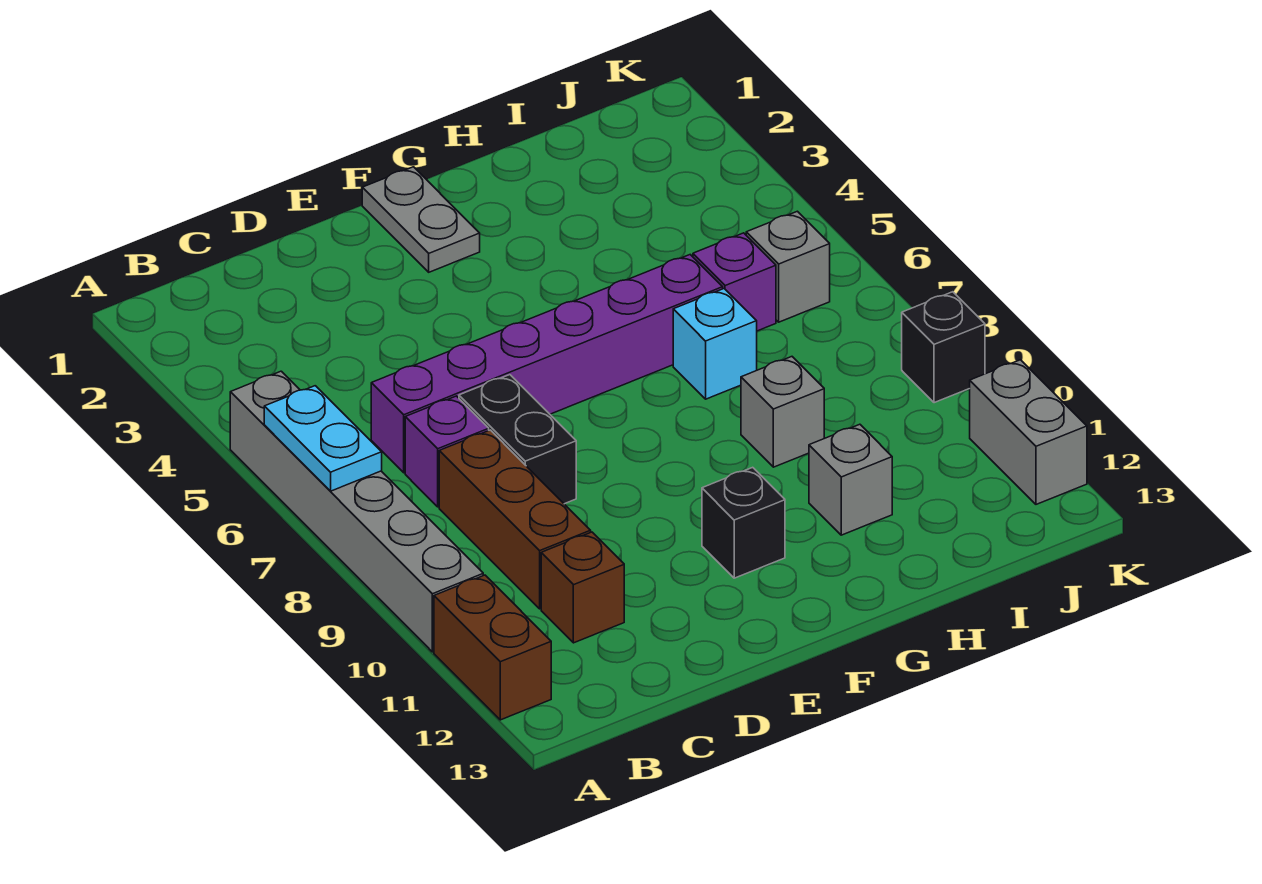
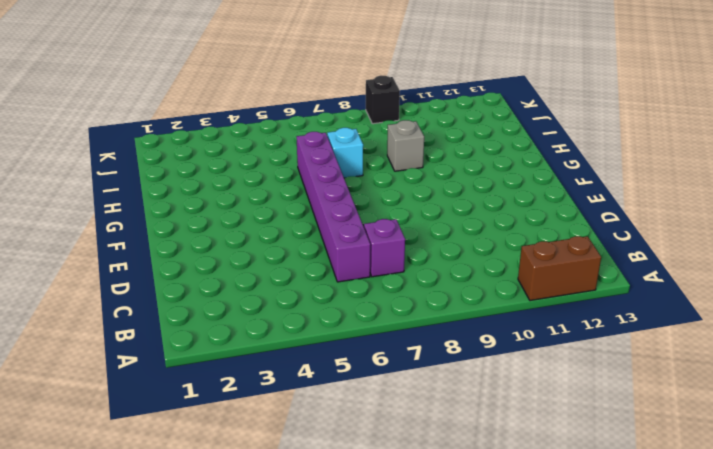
none -> grey brick A5:A10 level 1
none -> brown brick C8:C10 level 1
none -> brown brick C11 level 1

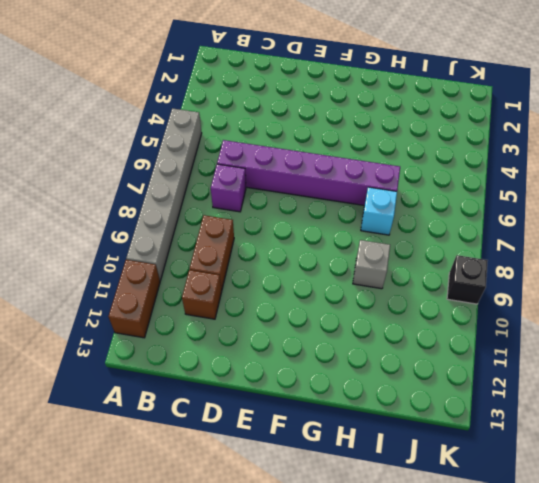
brown brick C9:C10 level 1 -> brown brick C8:C10 level 1
none -> black brick D7:D8 level 1
none -> grey plate F1:F2 level 1
none -> black brick F11 level 1

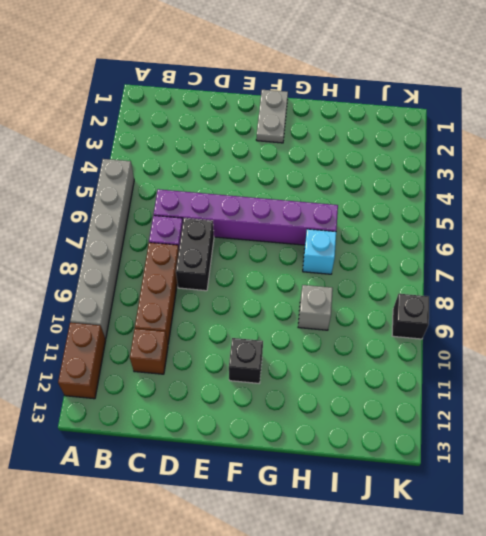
none -> grey brick H11 level 1
none -> purple brick I6 level 1
none -> grey brick J6 level 1

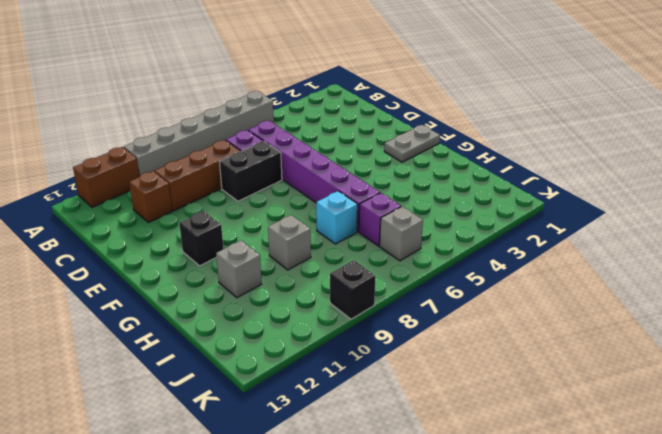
none -> grey brick K11:K12 level 1
none -> cyan plate A6:A7 level 2

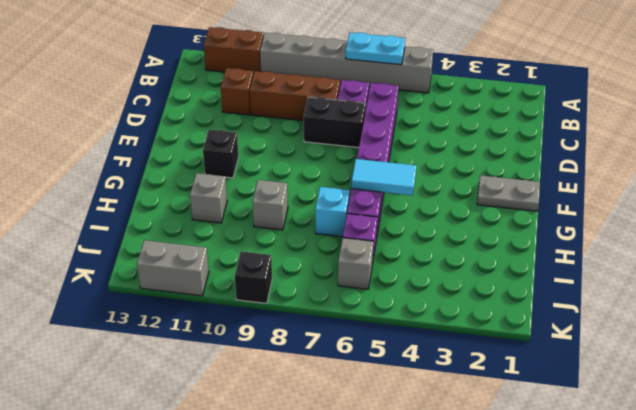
cyan tile G5:G6 level 2 -> none

